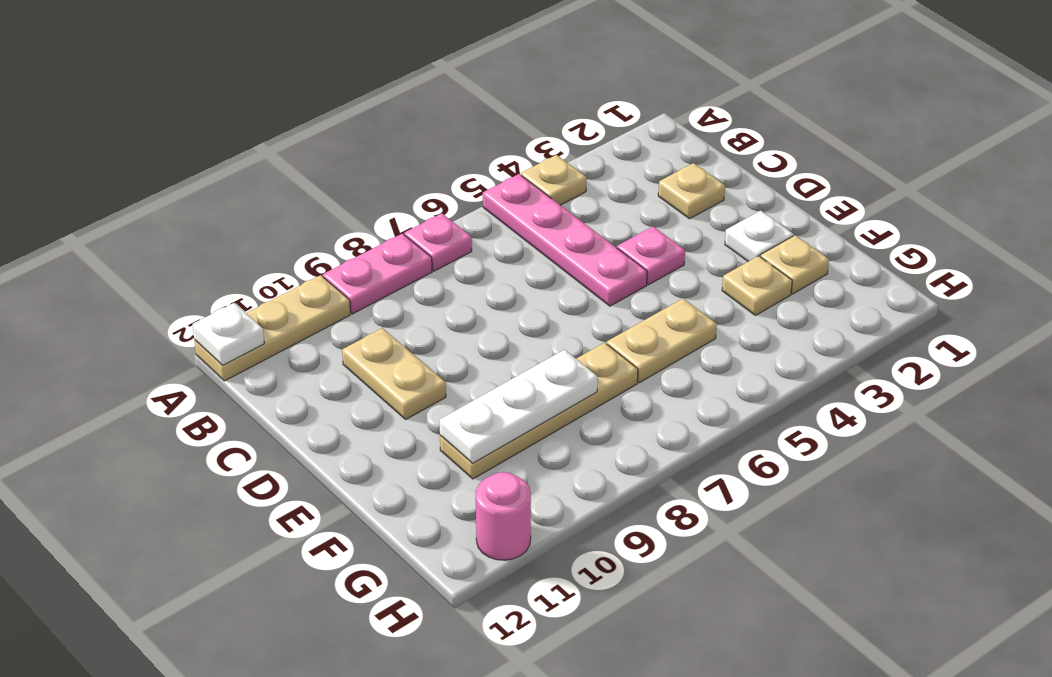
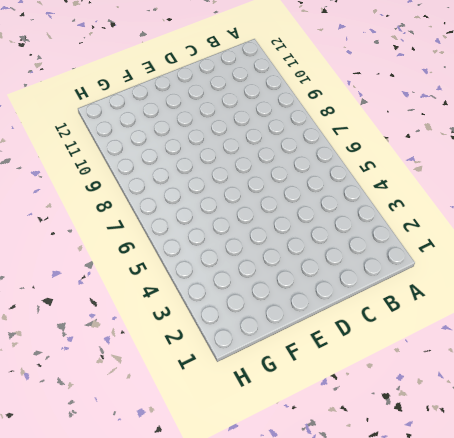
none -> tan plate A4 level 1
none -> pink plate A5:D5 level 1
none -> pink plate A7 level 1

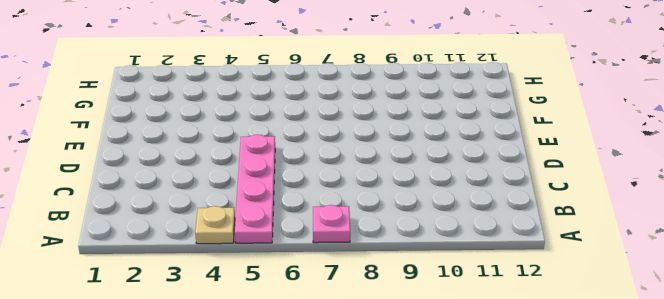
none -> pink plate A8:A9 level 1
none -> tan plate A10:A12 level 1
none -> tan plate C2 level 1

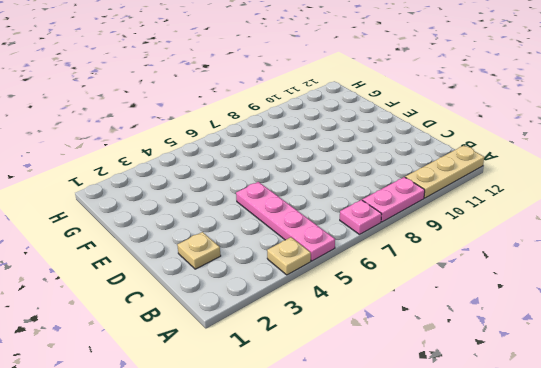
none -> tan plate C10:D10 level 1
none -> pink plate D4 level 1
none -> white plate E2 level 1

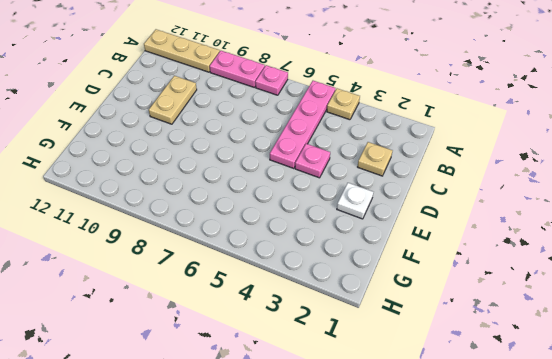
none -> tan plate F2 level 1
none -> tan plate F3 level 1
none -> tan plate F5:F6 level 1

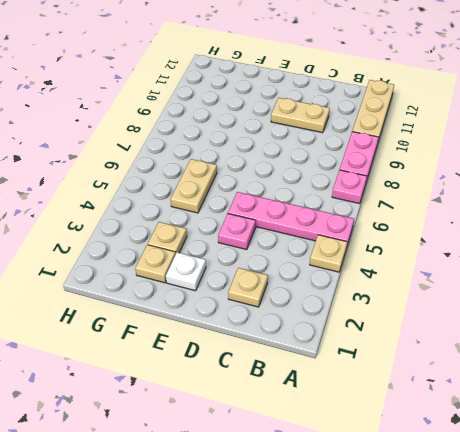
none -> tan plate F7:F10 level 1
none -> pink round brick H11 level 1
none -> white plate A12 level 2

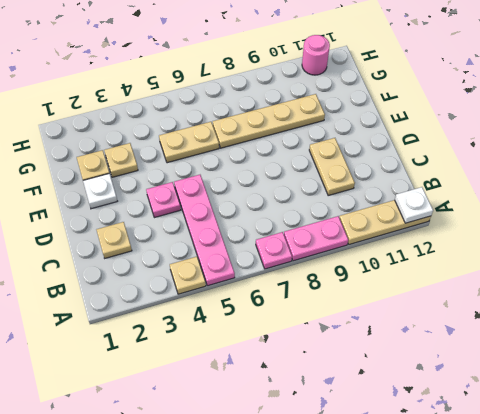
none -> white plate F8:F10 level 2

